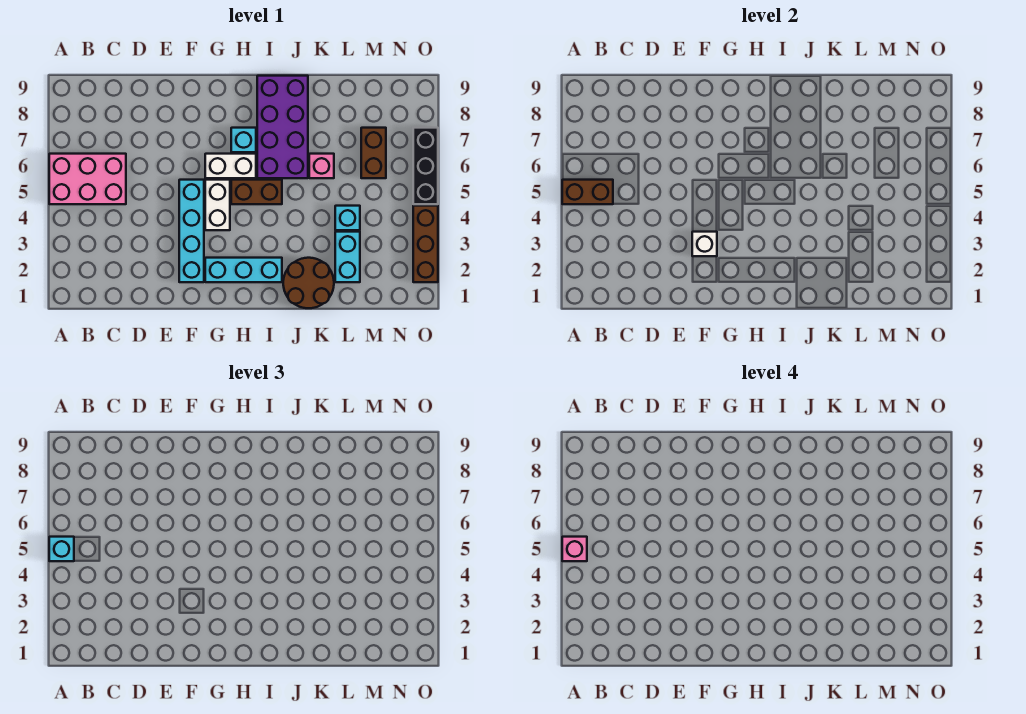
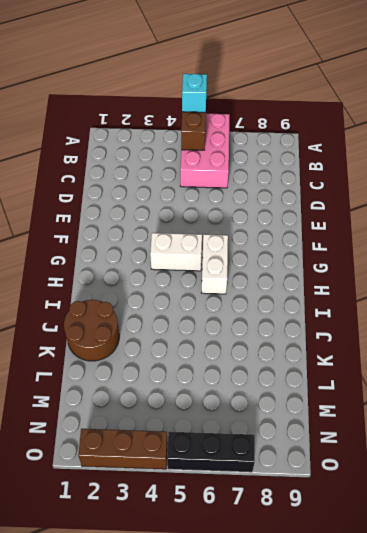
none -> cyan brick F2:F5 level 1
none -> cyan brick G2:I2 level 1
none -> brown brick H5:I5 level 1

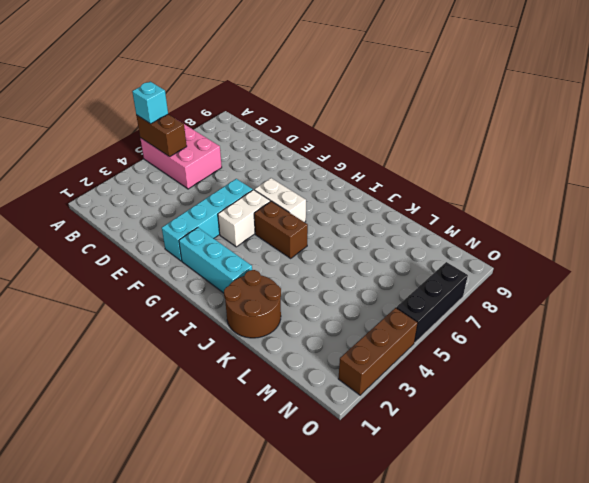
none -> cyan brick H7 level 1
none -> purple brick I6:J9 level 1
none -> pink brick K6 level 1

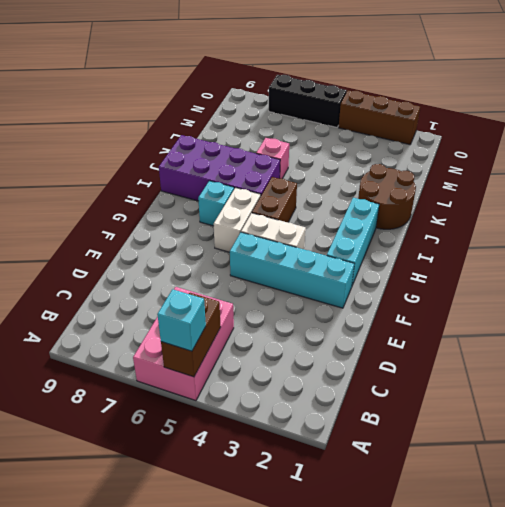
none -> cyan brick L2:L3 level 1
none -> cyan brick L4 level 1
none -> brown brick M6:M7 level 1

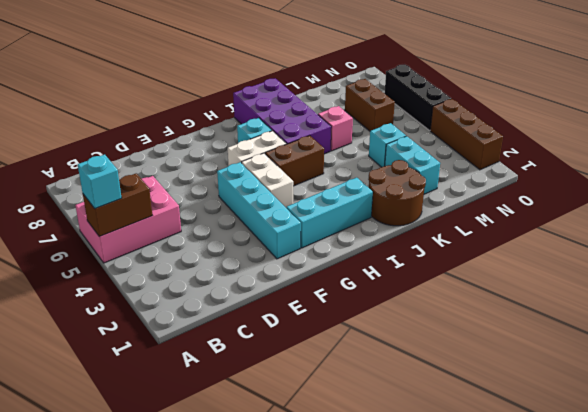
none -> white brick F3 level 2
none -> pink brick A5 level 4

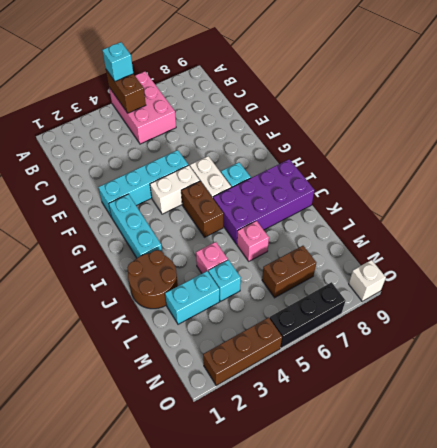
pink brick K4 level 1 -> pink brick A5 level 4
white brick O9 level 1 -> white brick F3 level 2

